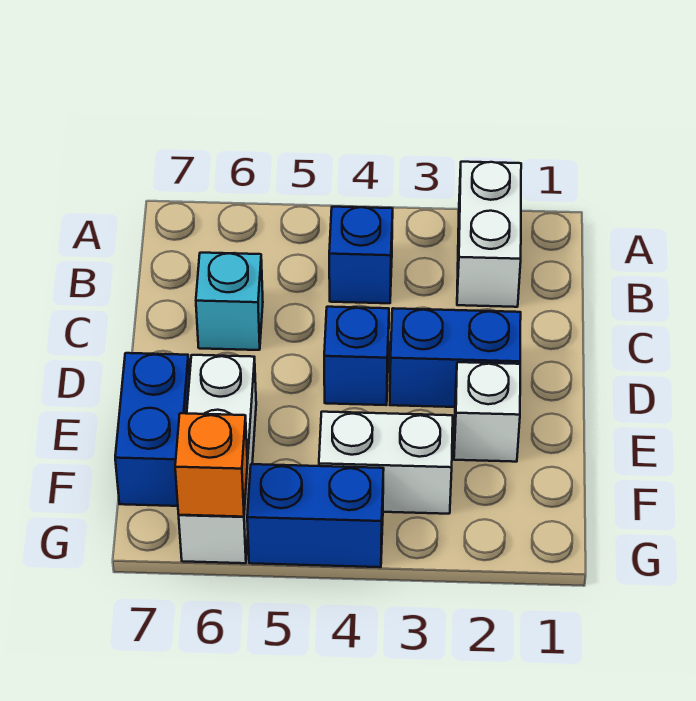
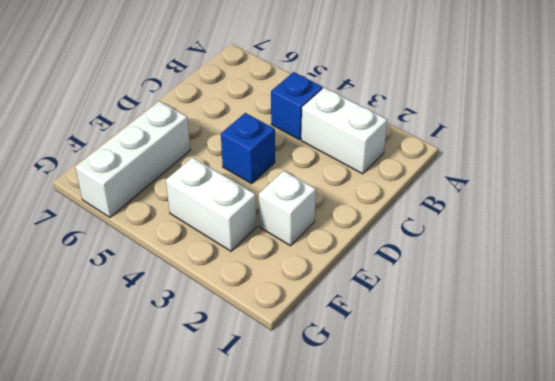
white brick B2:B3 level 1 -> white brick A2:B2 level 1
none -> cyan brick C6 level 1
none -> blue brick D2:D3 level 1

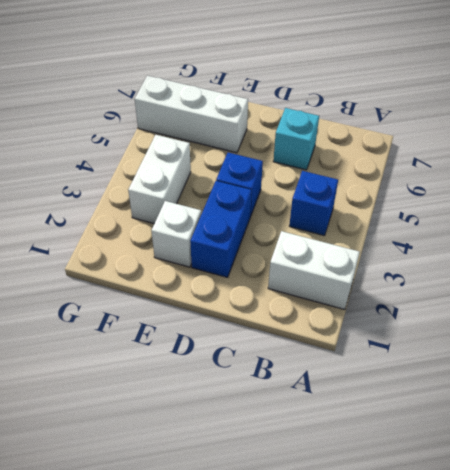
none -> blue brick E7:F7 level 1
none -> blue brick G4:G5 level 1

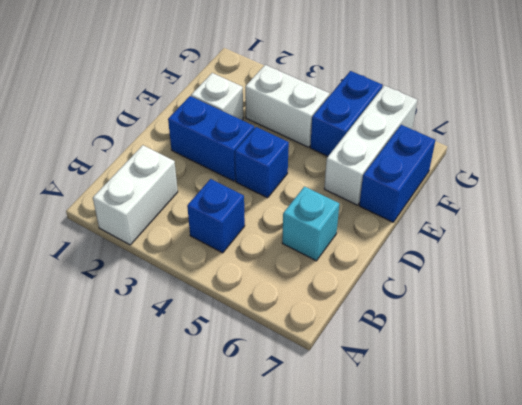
blue brick F5:G5 level 1 -> blue brick G4:G5 level 1
none -> orange brick G6 level 2

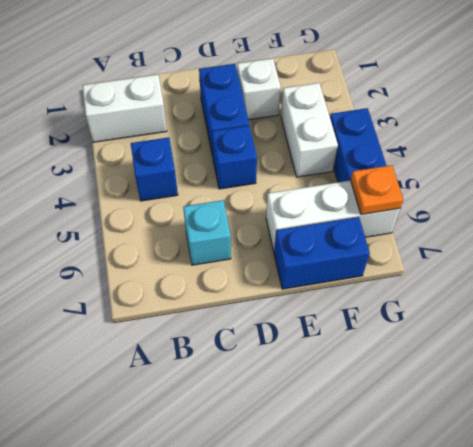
orange plate G6 level 2 -> orange brick G6 level 2

